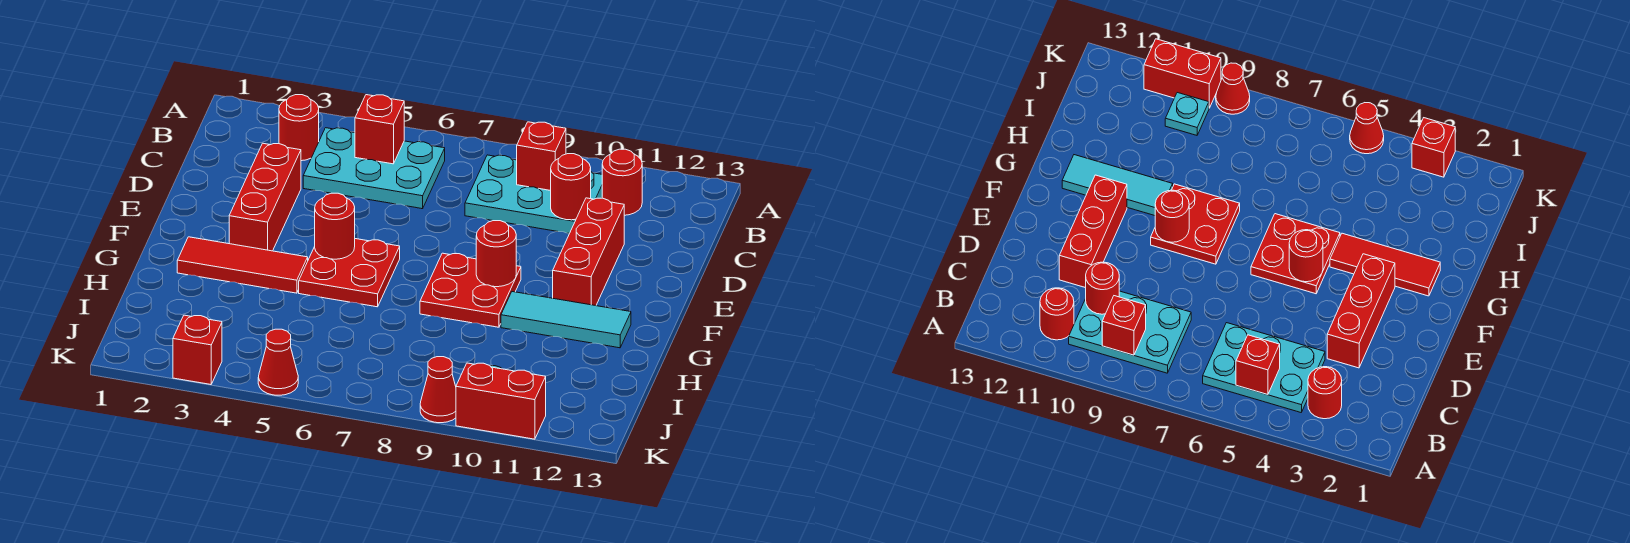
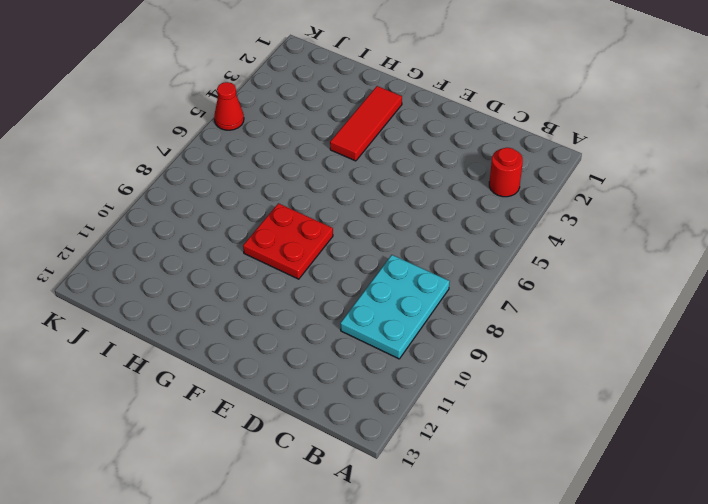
none -> cyan plate B4:C6 level 1
none -> red round brick B11 level 1
none -> red brick D3:F3 level 1

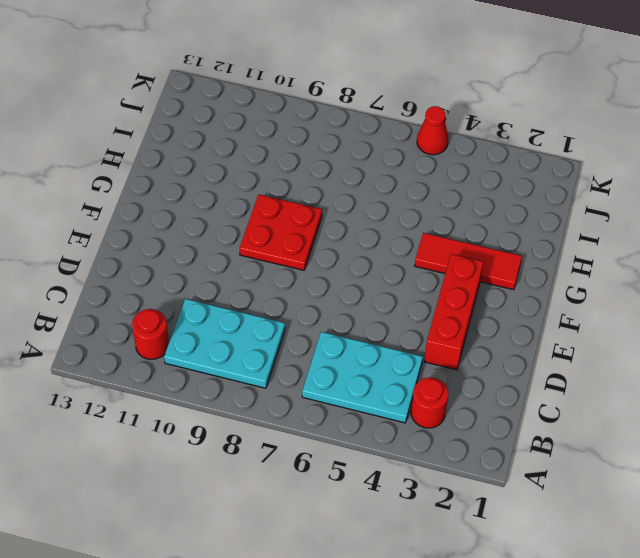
none -> red brick D11:F11 level 1
none -> red plate F5:G6 level 1
none -> cyan tile G10:G12 level 1

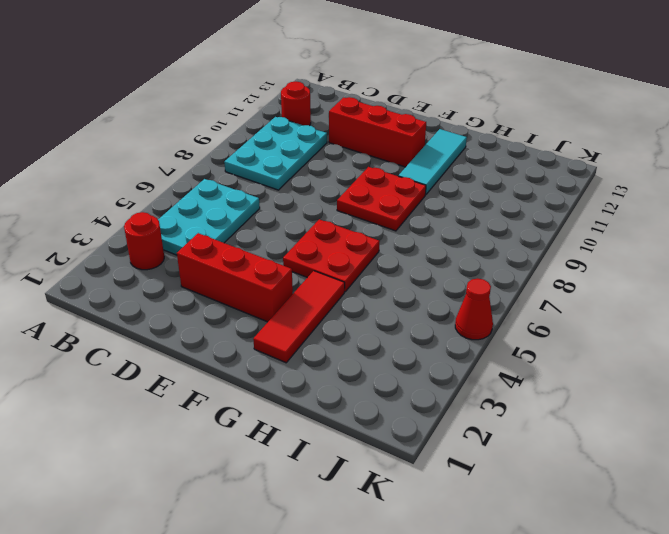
none -> cyan plate J10 level 1
none -> red brick K3 level 1
none -> red cone K9 level 1

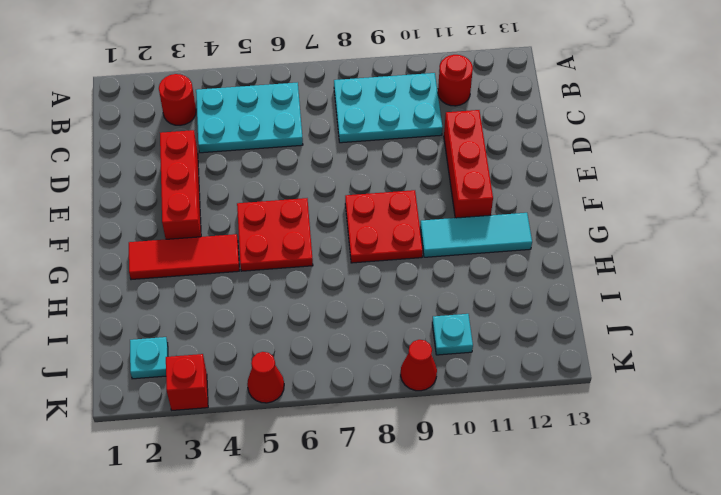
cyan plate J2 level 1 -> none
none -> red brick K10:K11 level 1
none -> red brick B5 level 2
none -> red brick B9 level 2

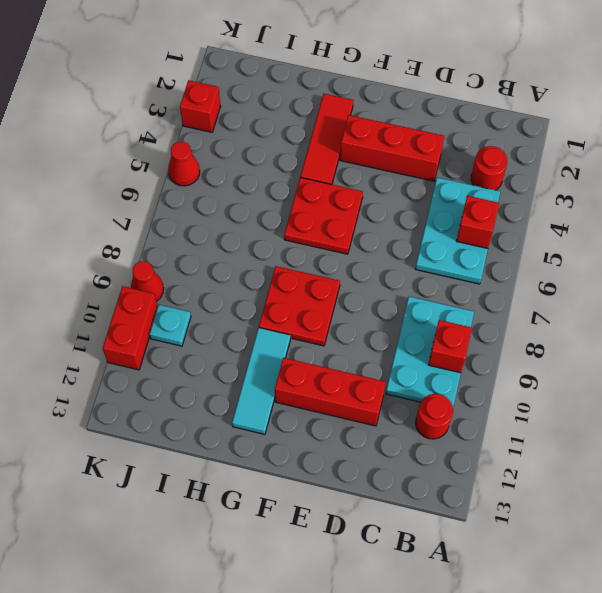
none -> red round brick C10 level 2
none -> red round brick F5 level 2
none -> red round brick F9 level 2

